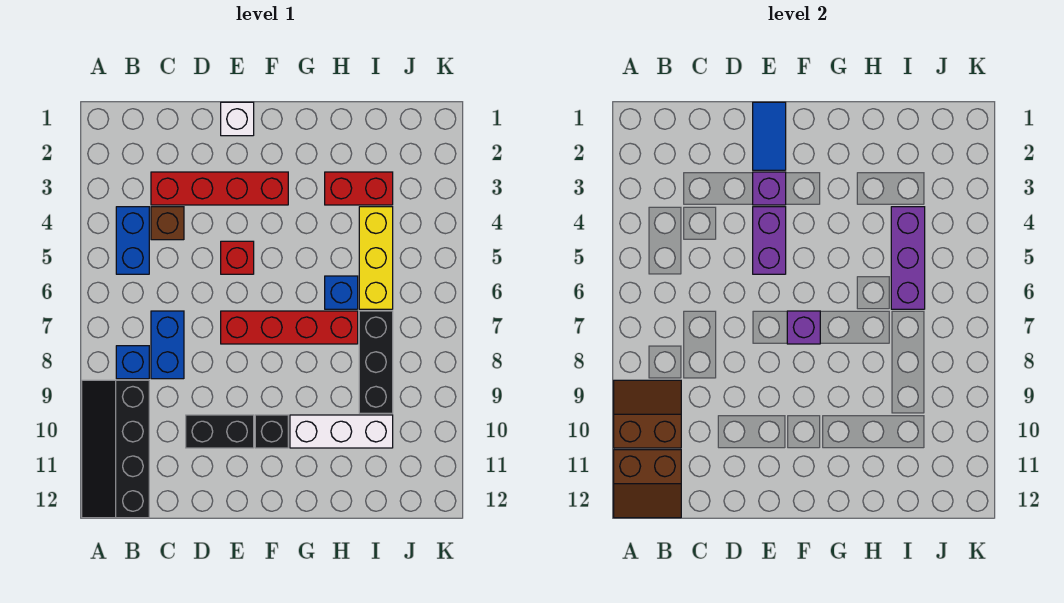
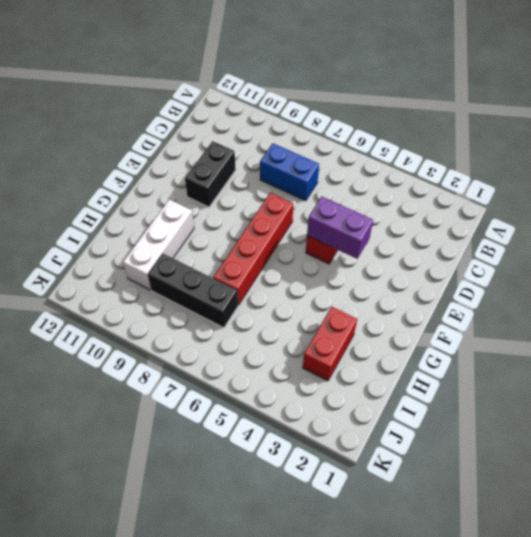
none -> black slope A9:B12 level 1 top B
none -> blue brick B4:B5 level 1
none -> blue brick B8 level 1

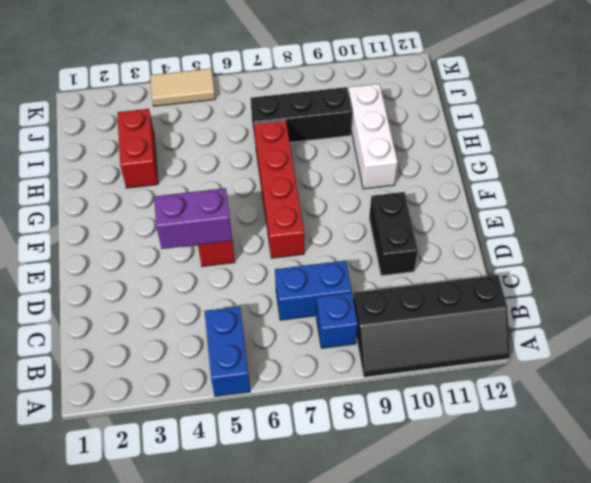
blue brick A5:B5 level 1 -> blue brick B4:B5 level 1
tan tile K4:K5 level 1 -> none
none -> red brick C3:F3 level 1
none -> brown brick C4 level 1
none -> white brick E1 level 1

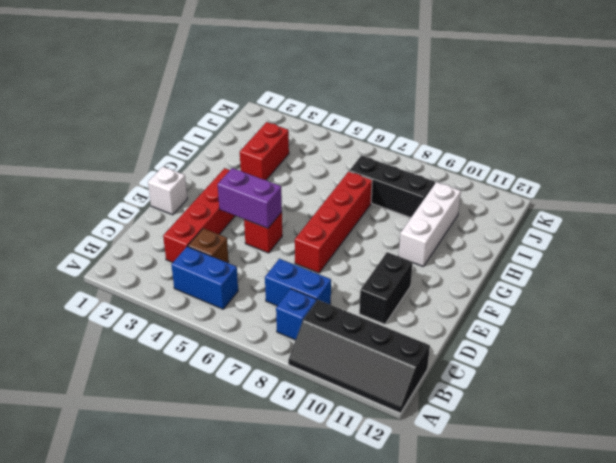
none -> black brick F10 level 1
none -> blue brick H6 level 1
none -> yellow brick I4:I6 level 1

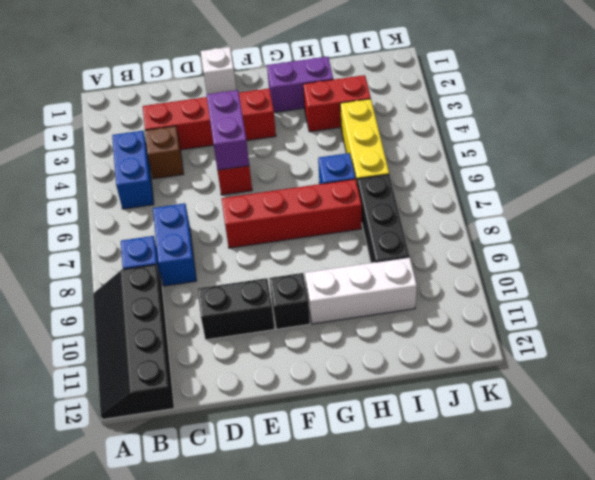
purple brick G2:H2 level 1 -> none
none -> brown slope A9:B10 level 2 top 10
none -> brown slope A11:B12 level 2 top 11
none -> blue tile E1:E2 level 2

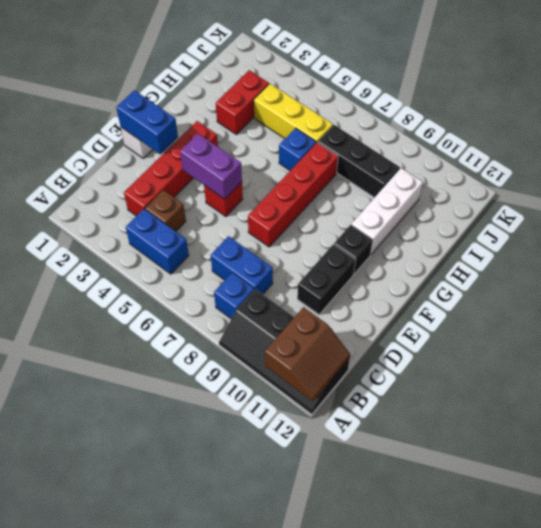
blue brick E1:E2 level 2 -> blue tile E1:E2 level 2
none -> brown slope A9:B10 level 2 top 10
none -> purple brick E3 level 2
none -> purple brick F7 level 2

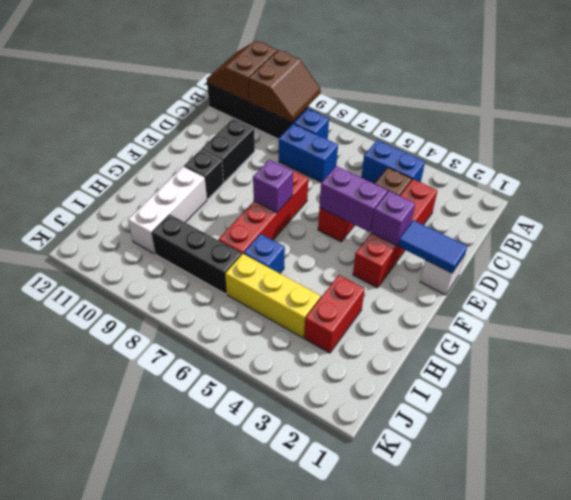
none -> purple brick I4:I6 level 2

